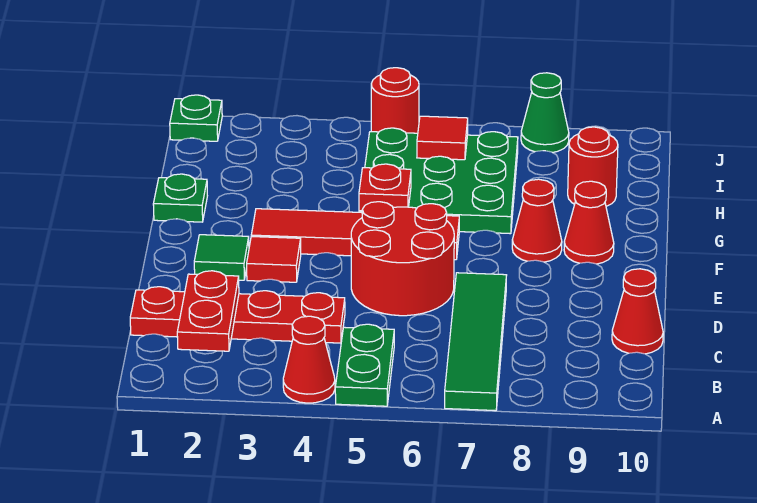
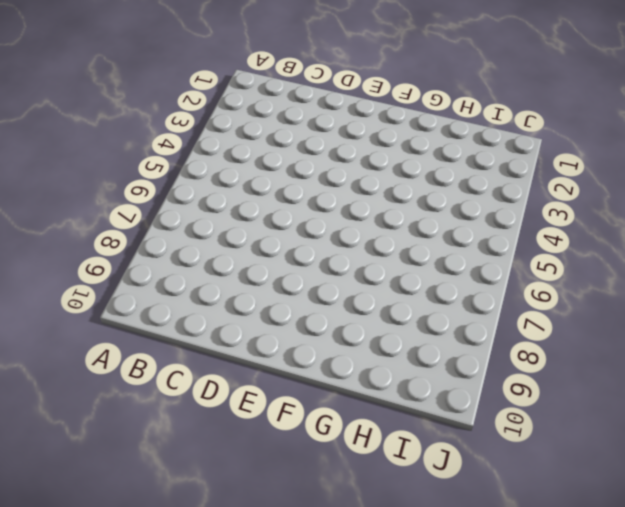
none -> red cone A4 level 1
none -> green plate A5:B5 level 1
none -> green tile A7:D7 level 1

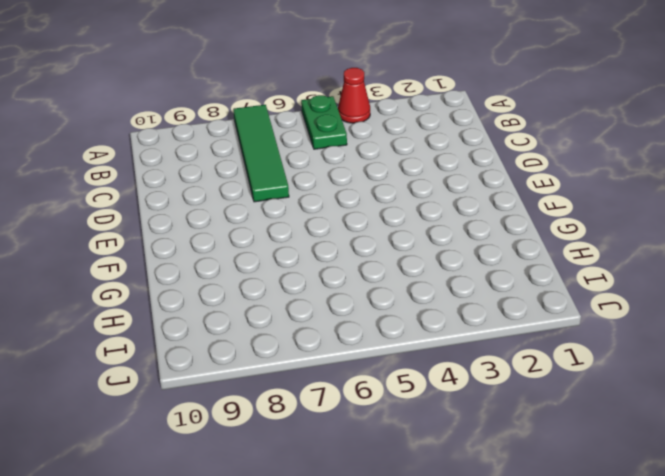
none -> red plate C1:C4 level 1
none -> red cone C10 level 1
none -> red round brick D5:E6 level 1

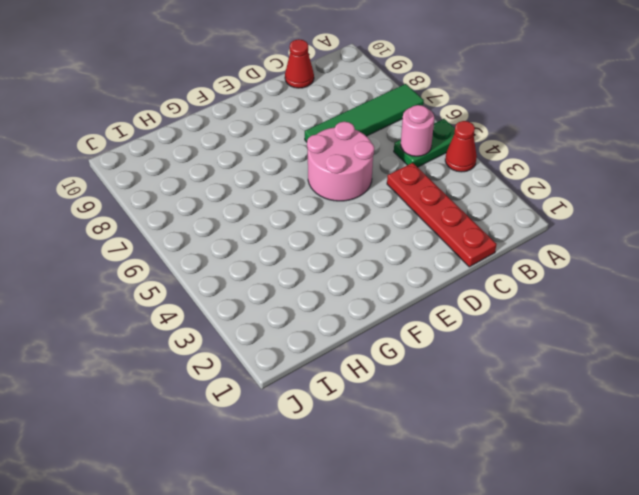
pink round brick B5 level 2 -> none
pink round brick D5:E6 level 1 -> red round brick D5:E6 level 1
none -> green tile E2 level 1
none -> red tile E3 level 1
none -> red tile F3:F6 level 1

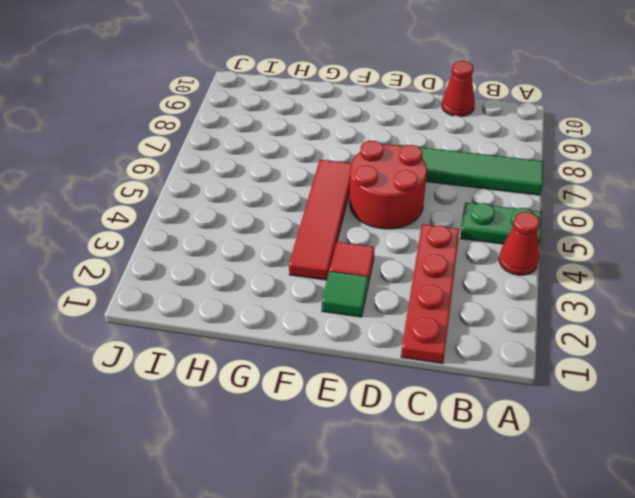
none -> red cone F8 level 1
none -> red cone F9 level 1
none -> green plate G1 level 1

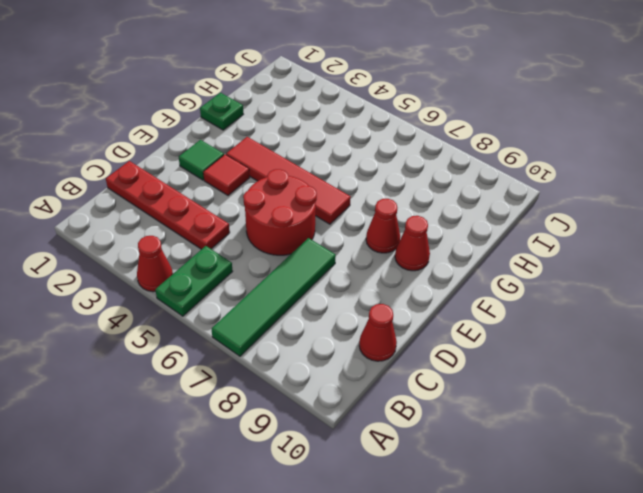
none -> green plate G5:I7 level 1
none -> red round brick H9 level 1
none -> green plate J1 level 1

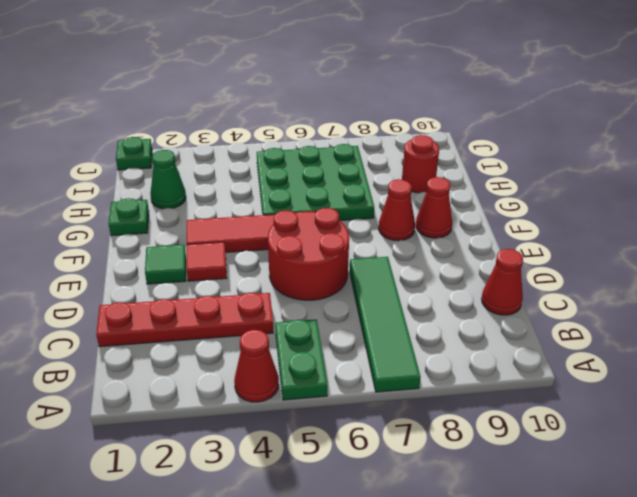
green cone H2 level 1 -> green cone J8 level 1
none -> red round brick J5 level 1
none -> red plate B2:C2 level 2
none -> red plate G5 level 2

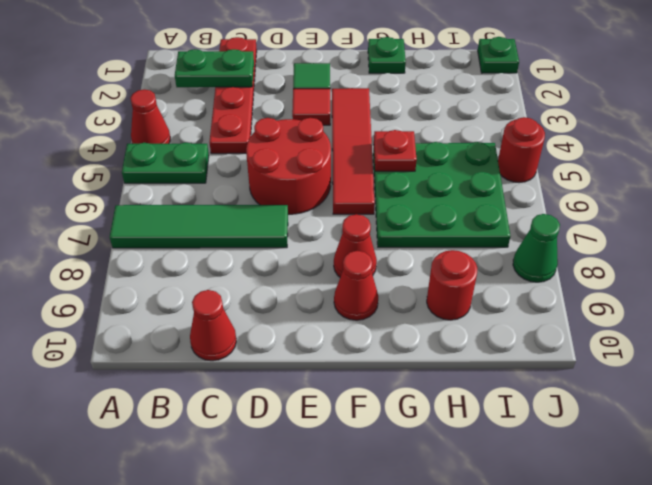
green plate B2:C2 level 2 -> red plate B2:C2 level 2
none -> red tile I6 level 2

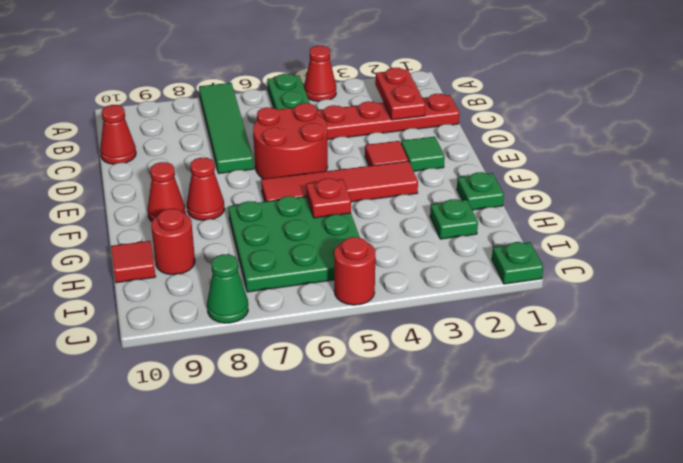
green plate H2 level 1 -> none
red tile H10 level 1 -> red tile I6 level 2

